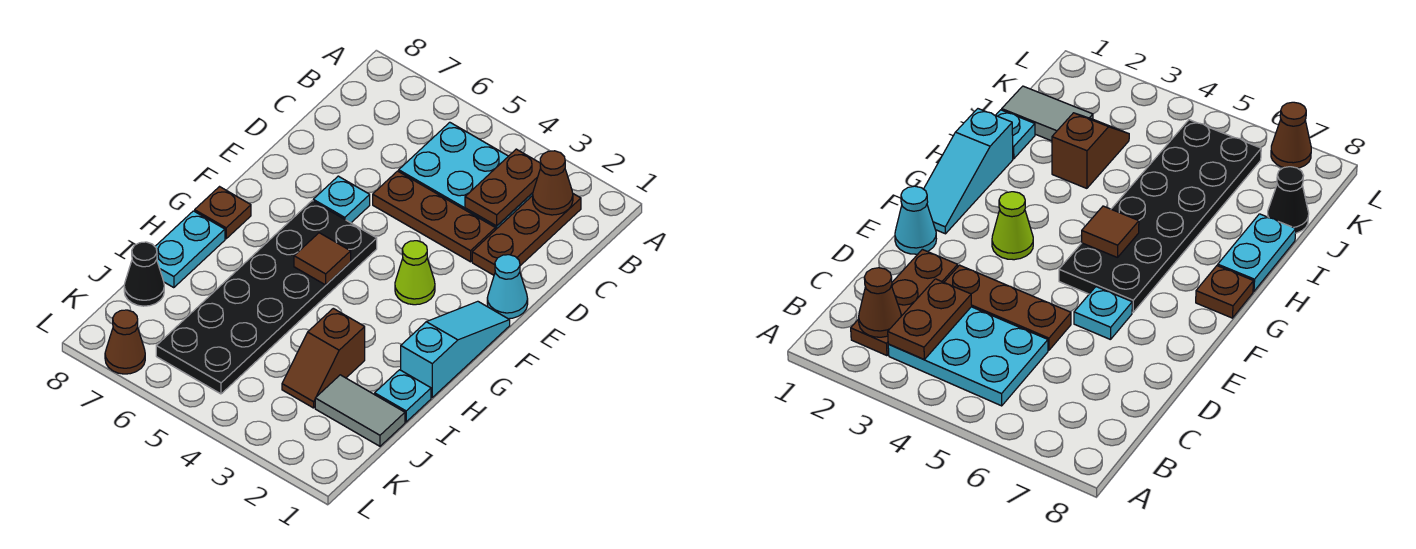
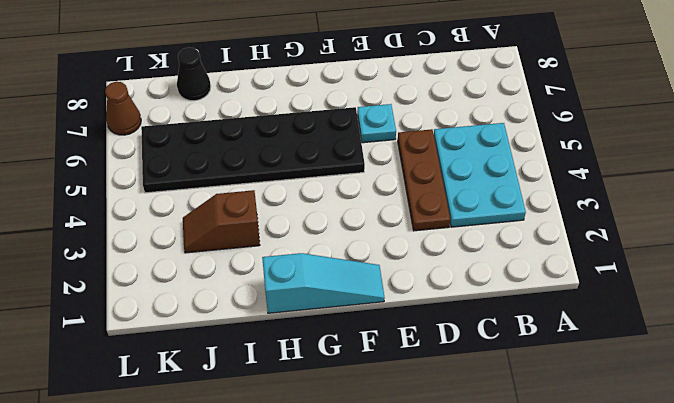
none -> brown plate B2:D2 level 1
none -> cyan cone E1 level 1
none -> lime cone F3 level 1

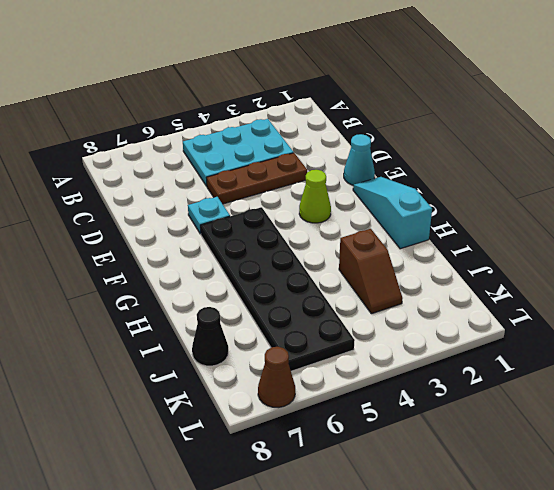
none -> brown plate B2:D2 level 1
none -> brown plate G8 level 1
none -> cyan plate H8:I8 level 1

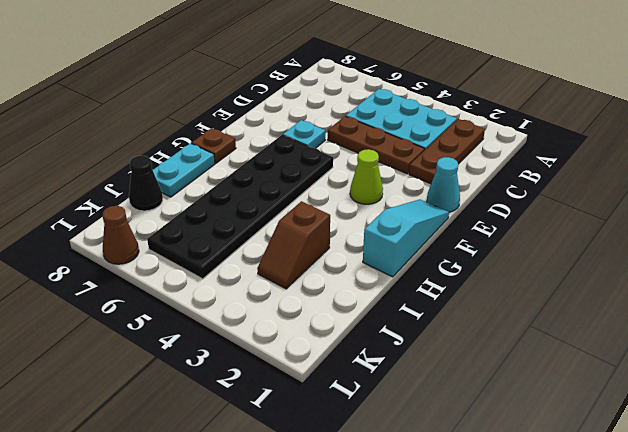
none -> cyan plate I1 level 1
none -> grey tile J1:J2 level 1
none -> brown cone B2 level 2

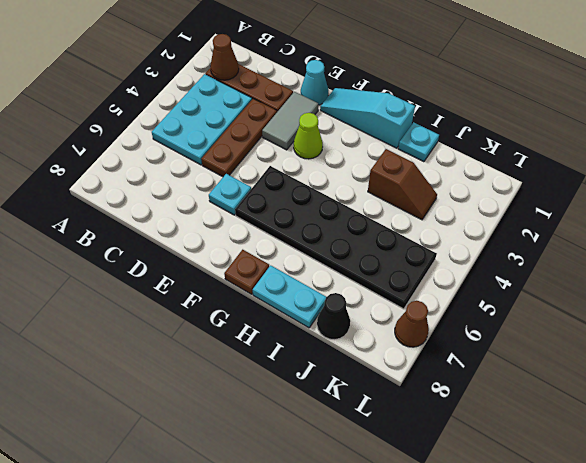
grey tile E2:E3 level 1 -> grey tile J1:J2 level 1
none -> brown plate B3:C3 level 2
none -> brown tile G5 level 2

